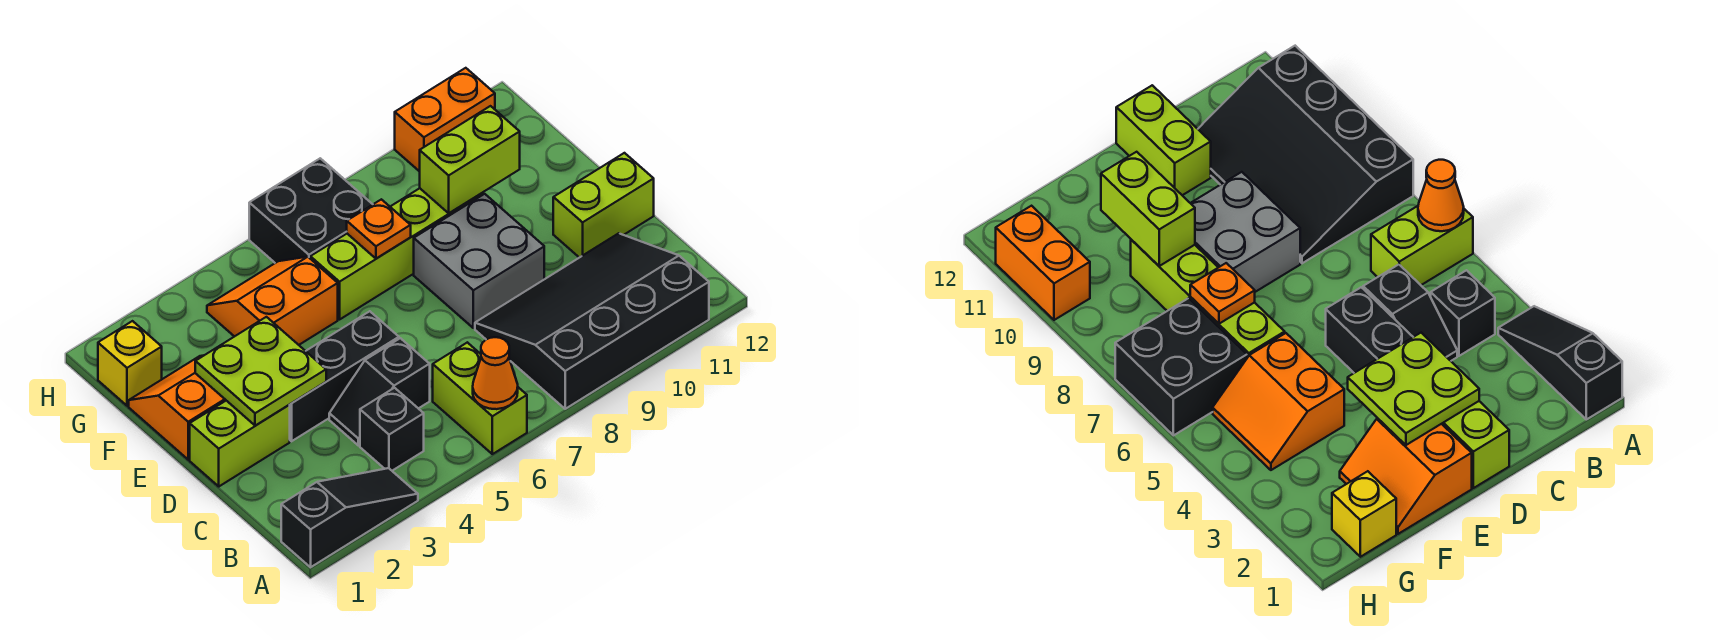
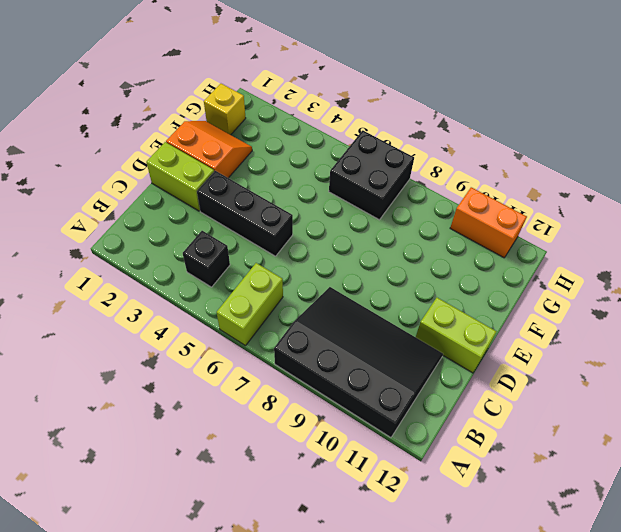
none -> black slope A1:A3 level 1 top 1
none -> black slope C4:C5 level 1 top 5
none -> grey brick D8:E9 level 1

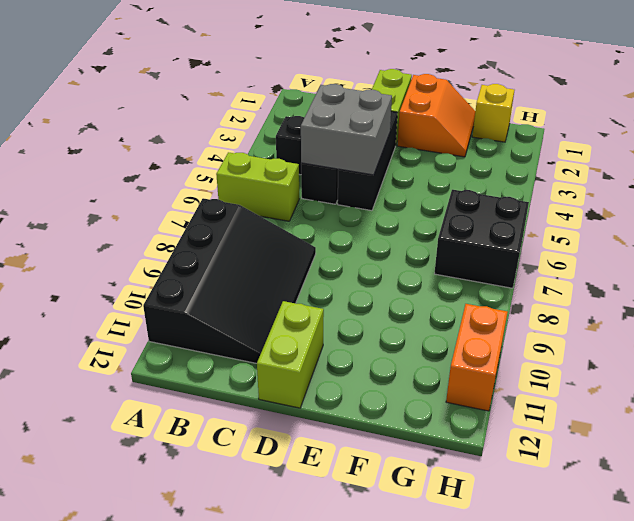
grey brick C4:D5 level 2 -> grey brick D8:E9 level 1
none -> black slope A1:A3 level 1 top 1
none -> orange slope F4:G5 level 1 top F
none -> lime brick F6:F9 level 1

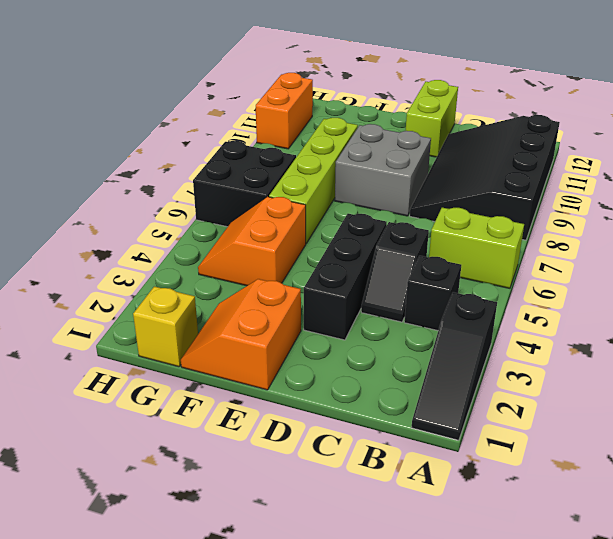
black slope A1:A3 level 1 top 3 -> black slope A1:A3 level 1 top 1
none -> lime brick D1:D2 level 1
none -> orange cone A6 level 2
none -> lime plate D2:E3 level 2

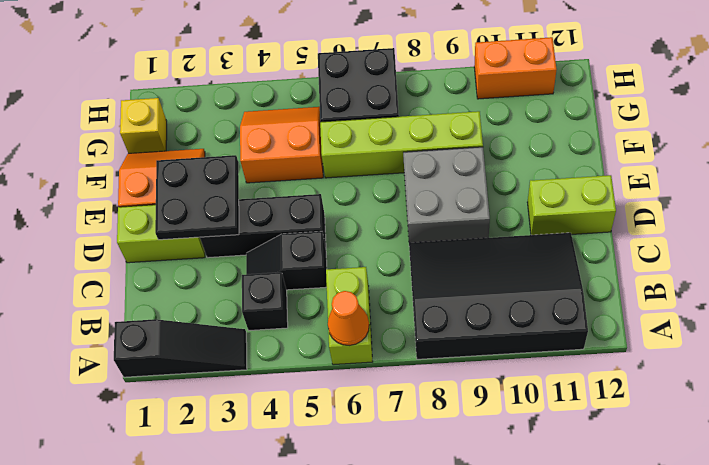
black plate D2:E3 level 2 -> lime plate D2:E3 level 2
none -> orange plate F7 level 2
none -> lime brick F9:F10 level 2

